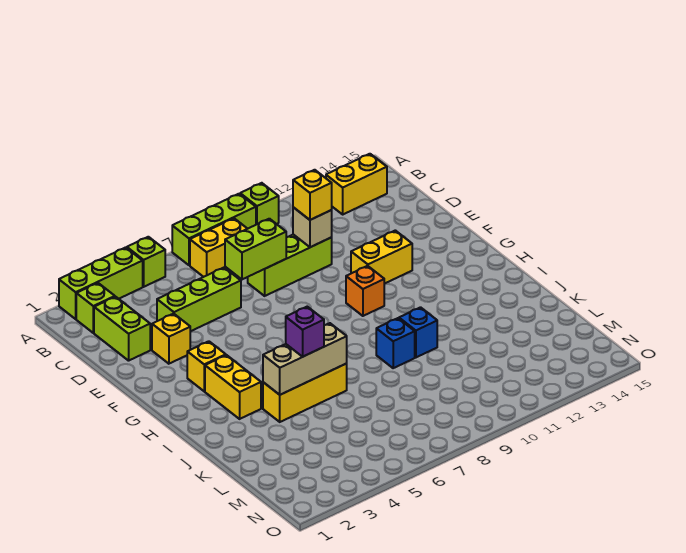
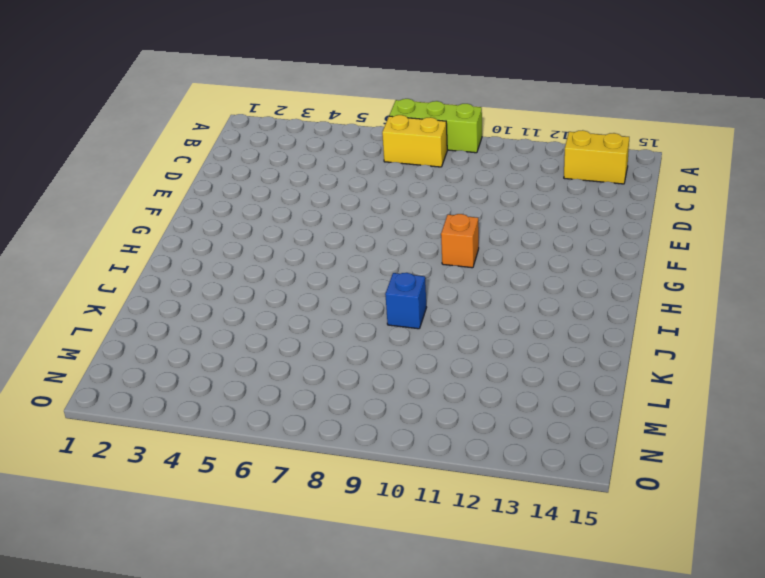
none -> lime brick A2:A4 level 1
none -> lime brick A5 level 1
none -> lime brick A10 level 1

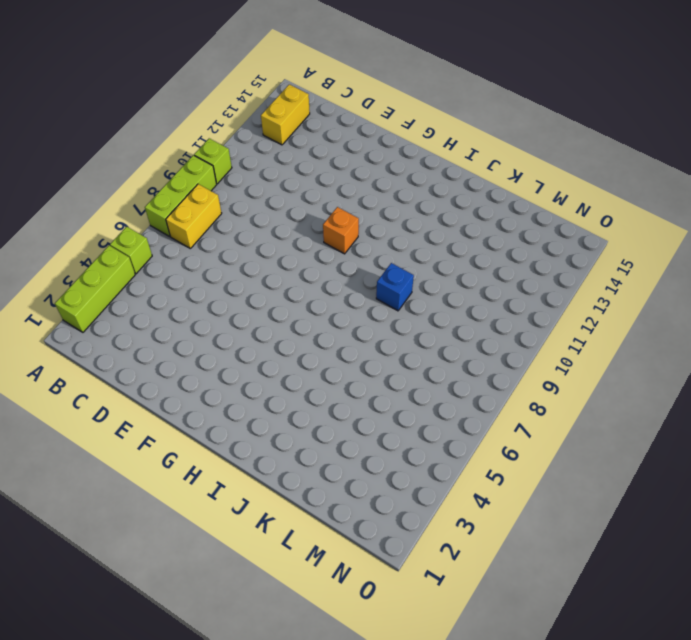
none -> lime brick B2 level 1
none -> lime brick C2:D2 level 1
none -> lime brick D4:D6 level 1

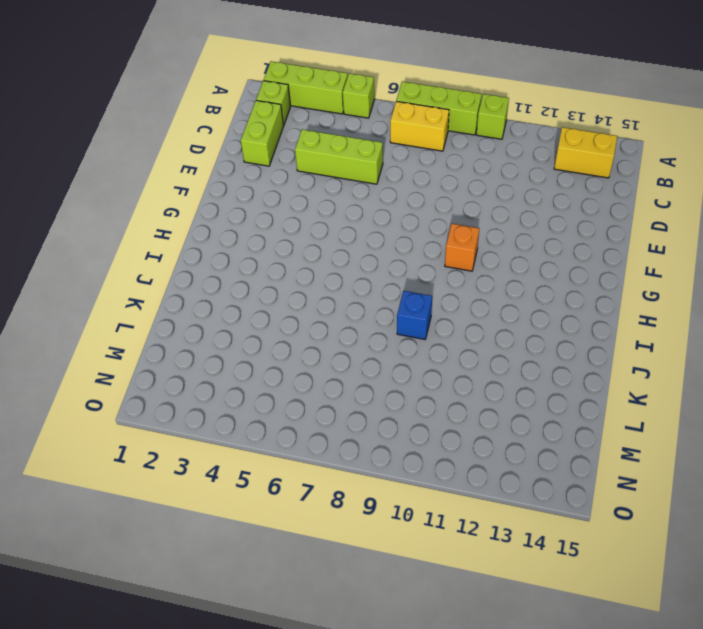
none -> lime brick D8:D10 level 1
none -> yellow brick E3 level 1
none -> yellow brick F11:F12 level 1

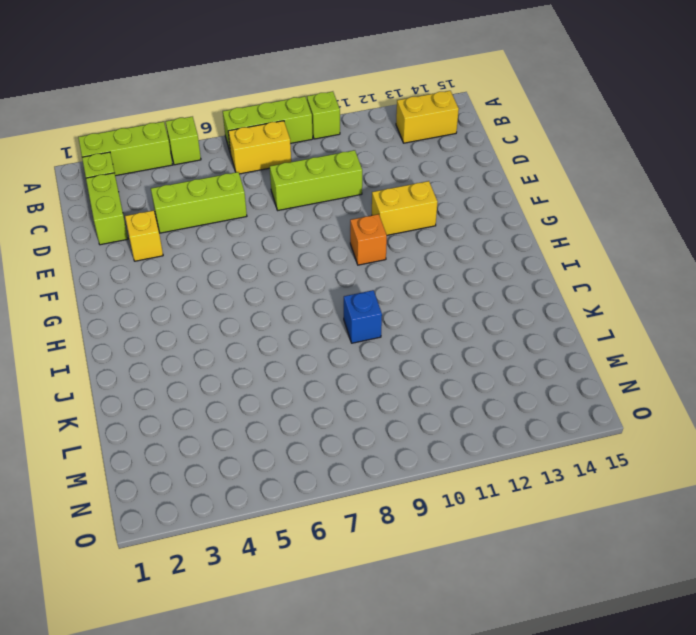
none -> yellow brick G3 level 1
none -> yellow brick H3:I3 level 1
none -> yellow brick J4:J6 level 1

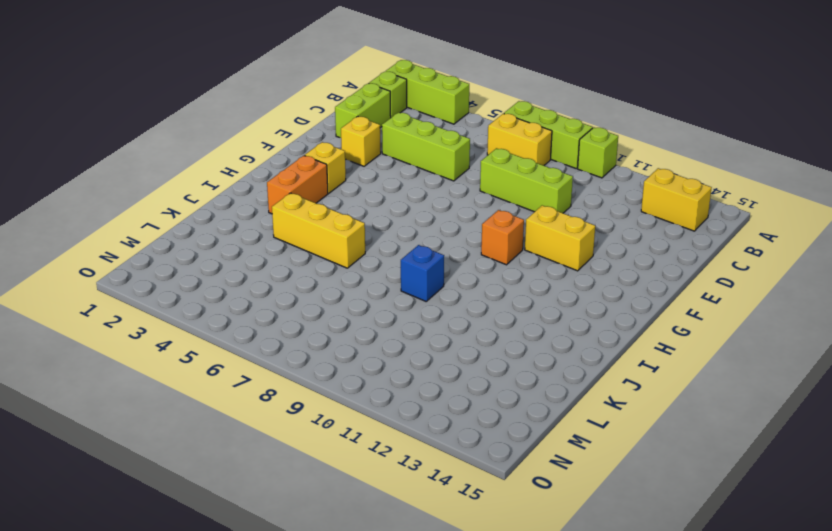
orange brick H3:I3 level 1 -> yellow brick H3:I3 level 1
none -> lime brick A5 level 1
none -> blue brick J10 level 1
none -> lime brick D7:D8 level 2

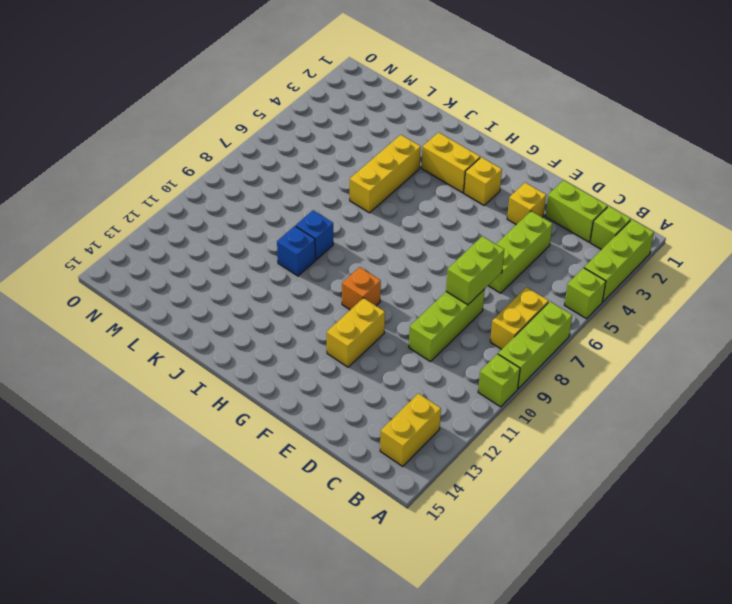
none -> tan brick D10 level 2
none -> tan brick J4:J6 level 2
none -> yellow brick D10 level 3

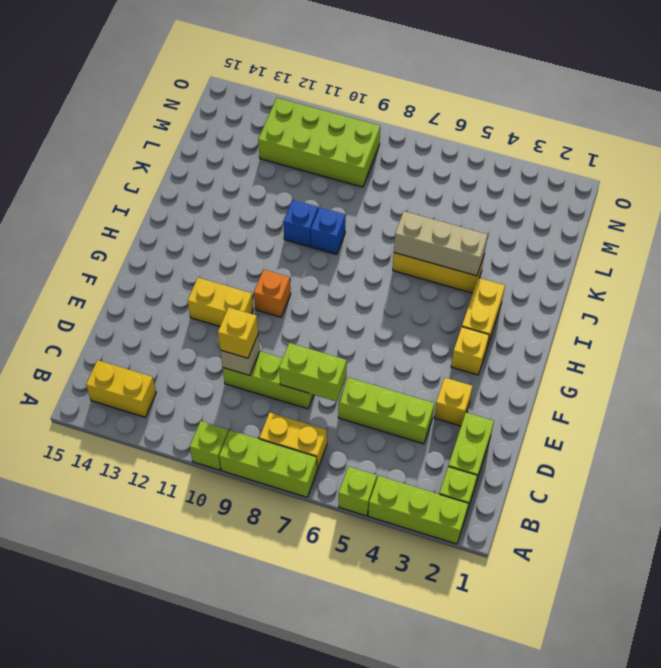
lime brick M9:N12 level 1 -> none
none -> purple brick J5 level 3

